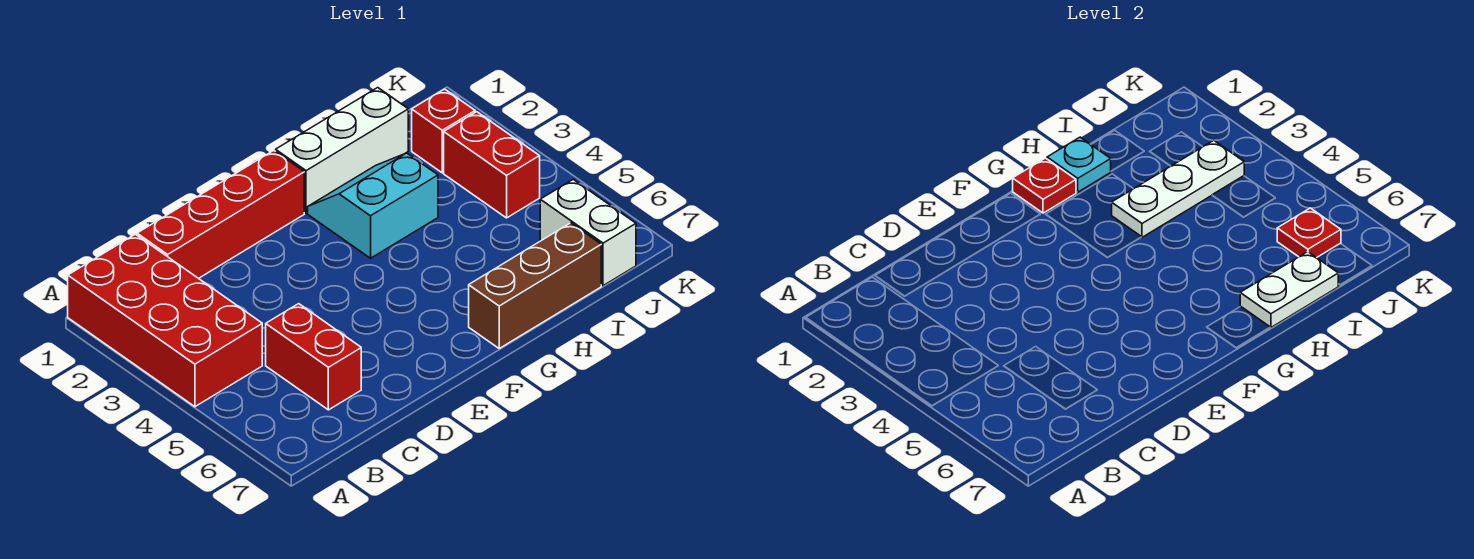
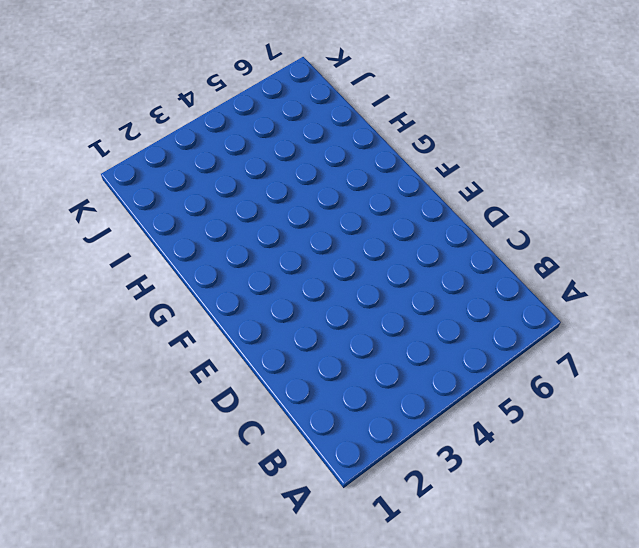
none -> red brick A1:B4 level 1
none -> red brick C1:F1 level 1
none -> red brick C5:C6 level 1

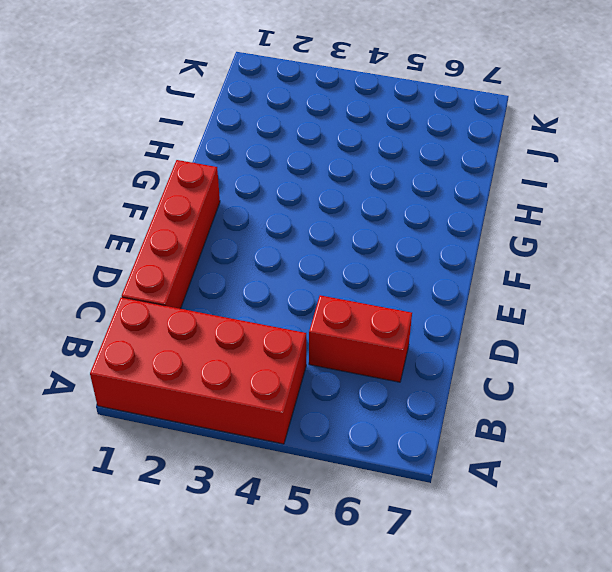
none -> white brick G1:I1 level 1
none -> cyan slope G2:H3 level 1 top 3
none -> brown brick G7:I7 level 1

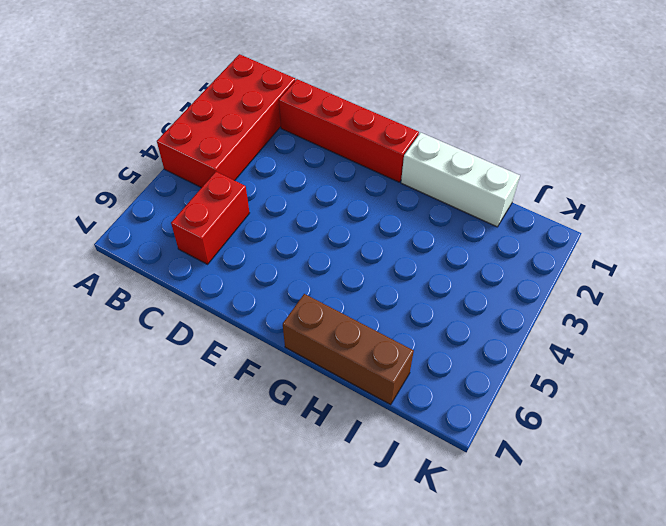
none -> cyan slope G2:H3 level 1 top 3
none -> red brick J2 level 1
none -> red brick J3:J4 level 1

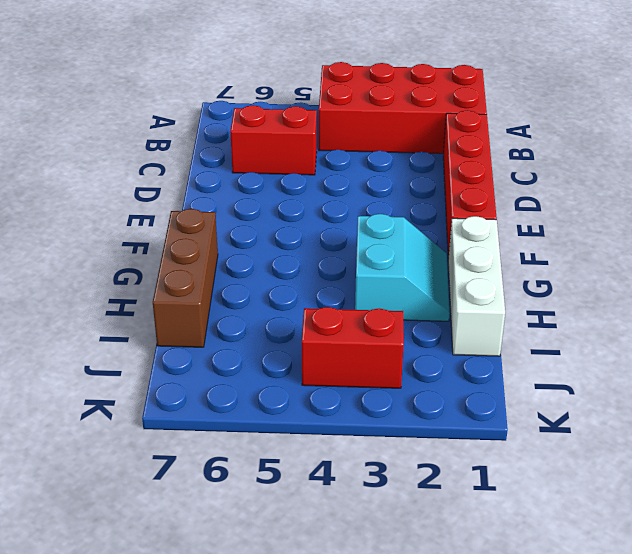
none -> red brick J2 level 1
none -> white brick J6:J7 level 1
none -> red plate G1 level 2

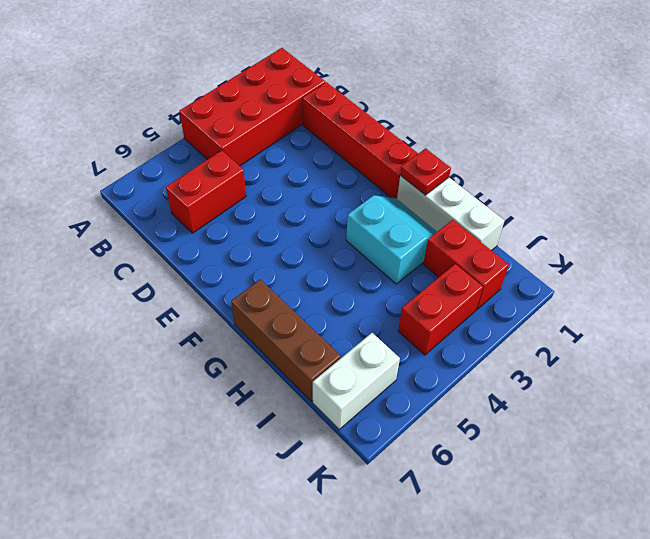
red brick I2:J2 level 1 -> red brick J2 level 1
none -> cyan plate H1 level 2
none -> white plate H3:J3 level 2
none -> white plate H7:I7 level 2

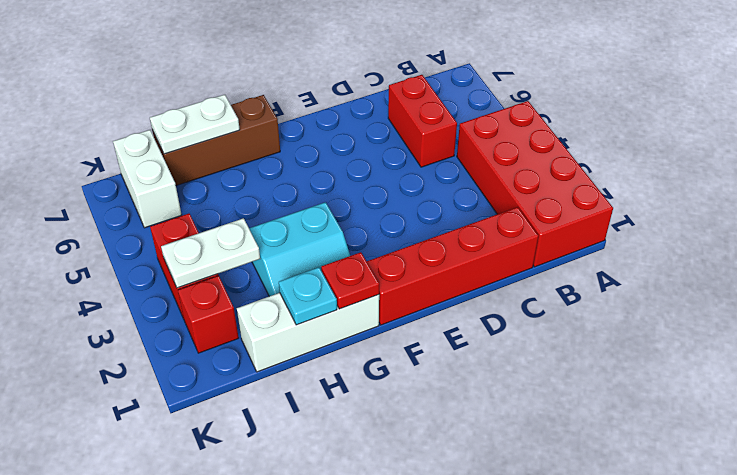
white plate I3:J3 level 2 -> white plate H3:J3 level 2
none -> red plate J6 level 2

